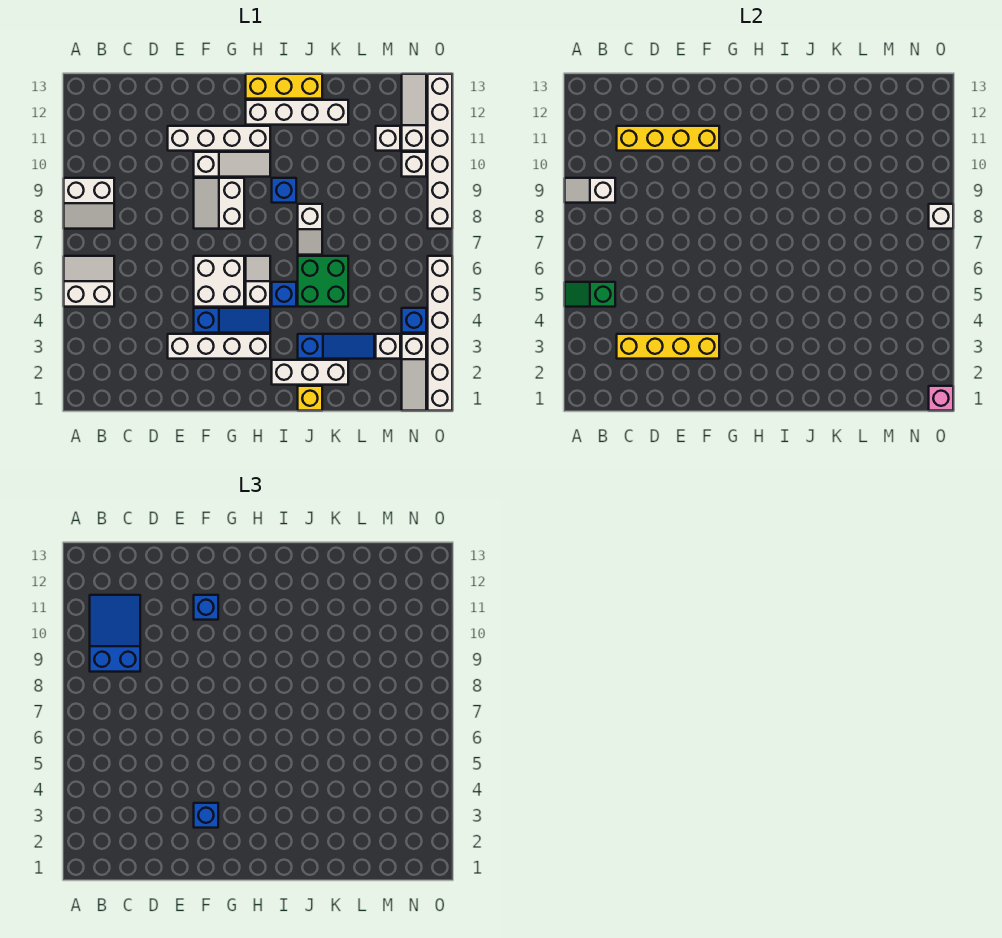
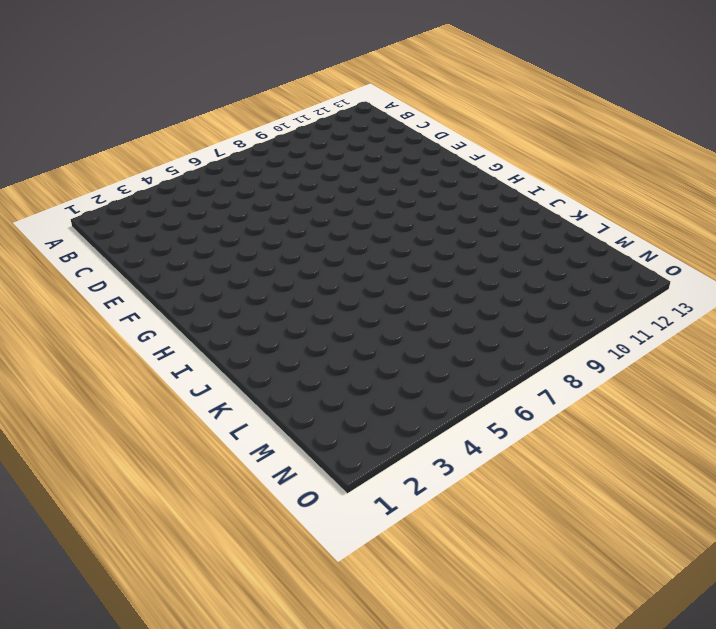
none -> white slope A5:B6 level 1 top 5
none -> white slope A8:B9 level 1 top 9
none -> white brick E3:H3 level 1
none -> white brick E11:H11 level 1

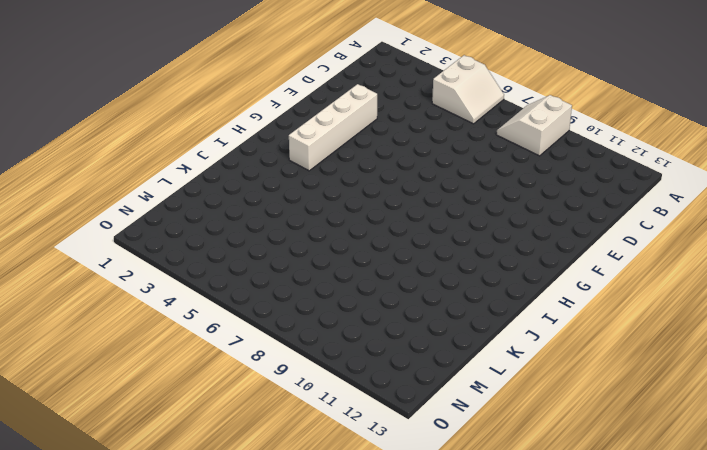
none -> white brick E11:H11 level 1
none -> blue slope F4:H4 level 1 top F
none -> white brick F5:G6 level 1
none -> white slope F8:G9 level 1 top G

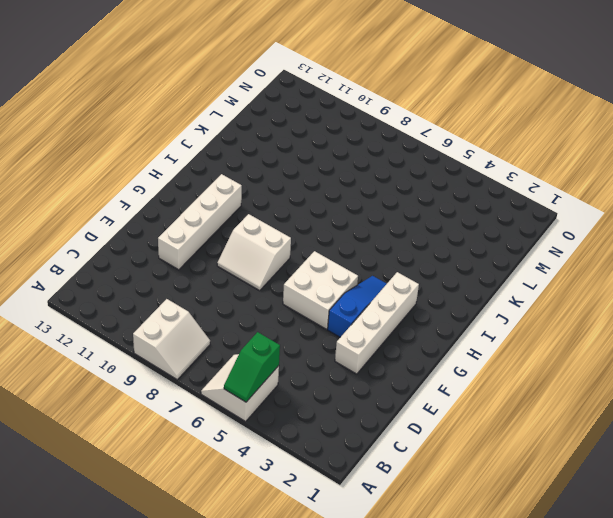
none -> white slope F10:H10 level 1 top F
none -> white slope H5:H6 level 1 top 5
none -> white brick H12:K12 level 1
none -> yellow brick H13:J13 level 1

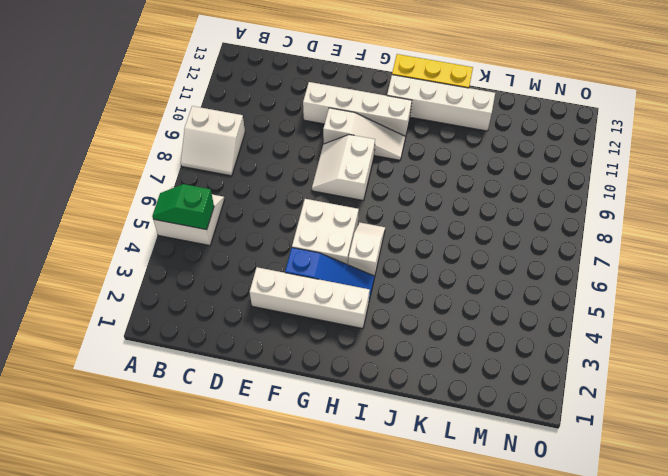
none -> white brick I2:K2 level 1
none -> blue brick I5 level 1
none -> blue brick I9 level 1
none -> yellow brick J1 level 1

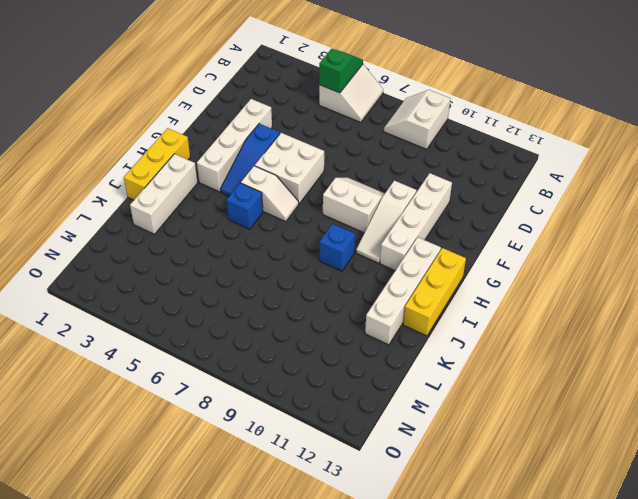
yellow brick H1:J1 level 1 -> yellow brick J1 level 1
none -> blue slope J3:L3 level 1 top J
none -> green brick J5:K6 level 1
none -> white slope J7:J8 level 1 top 8
none -> white brick M3 level 1

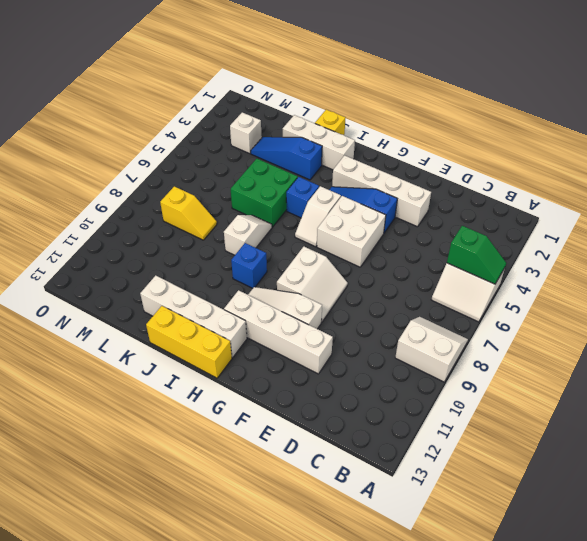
yellow slope L8:M8 level 1 top M -> none
none -> white brick M11 level 1
none -> white slope N1:N3 level 1 top 3
none -> blue brick N4 level 1
none -> white brick N10 level 1

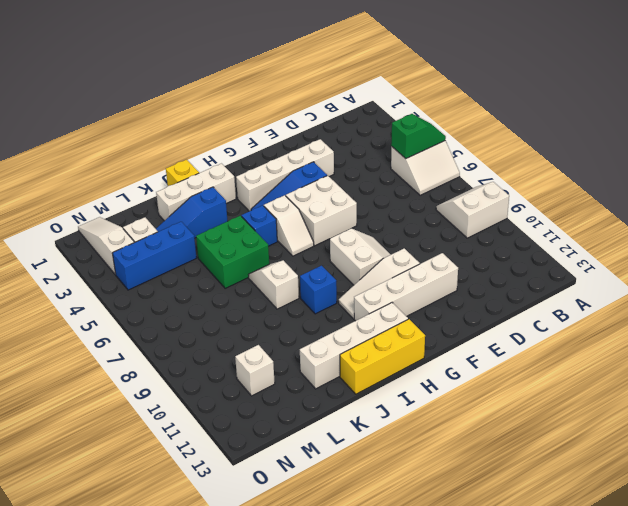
blue brick L4:N4 level 1 -> blue brick N4 level 1
none -> white brick N10 level 1
none -> white slope N11:N13 level 1 top 11
none -> white brick O1:O6 level 1
none -> white brick O8:O13 level 1

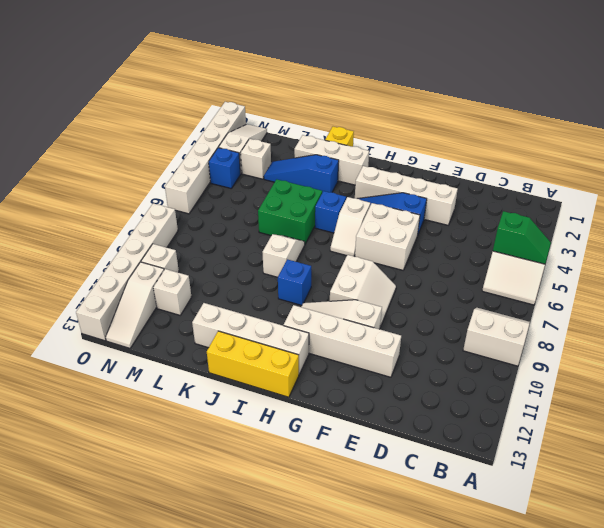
none -> white slope A9:B9 level 2 top B
none -> yellow brick C3:F3 level 2
none -> yellow brick C11:F11 level 2
none -> pink brick O1 level 2

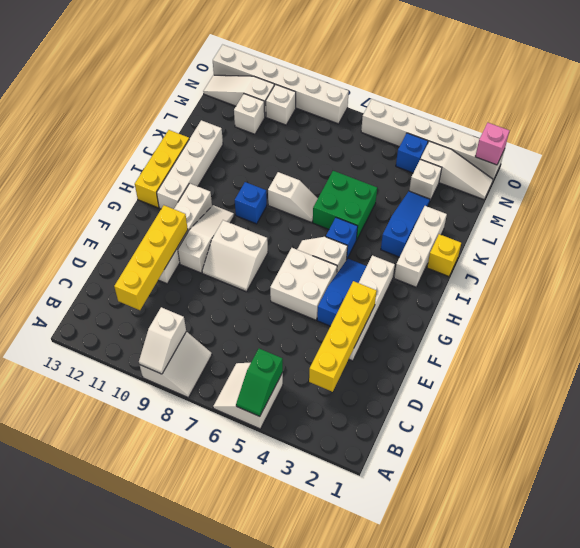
none -> white brick O8 level 2
none -> blue slope B9:C11 level 3 top 9
none -> blue brick F3 level 3
none -> blue brick F11 level 3

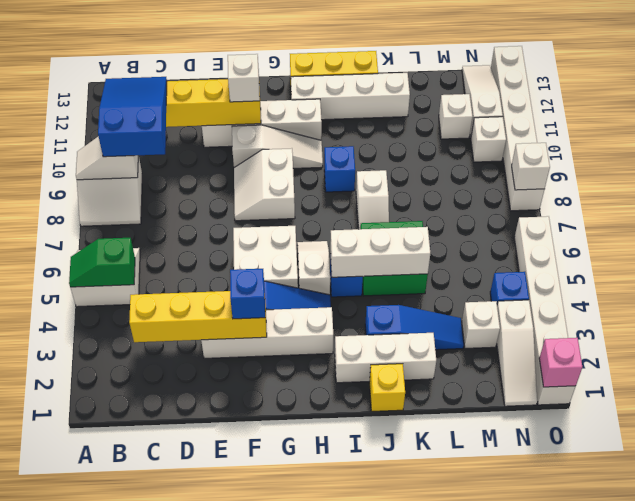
white brick F11 level 3 -> blue brick F11 level 3
white brick I5:K5 level 2 -> none

